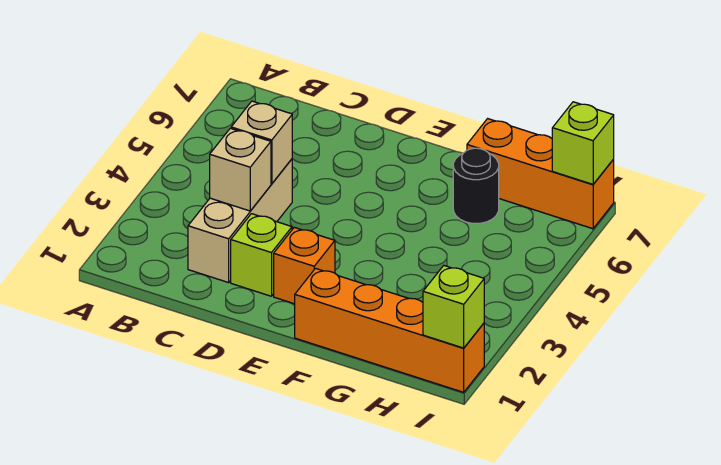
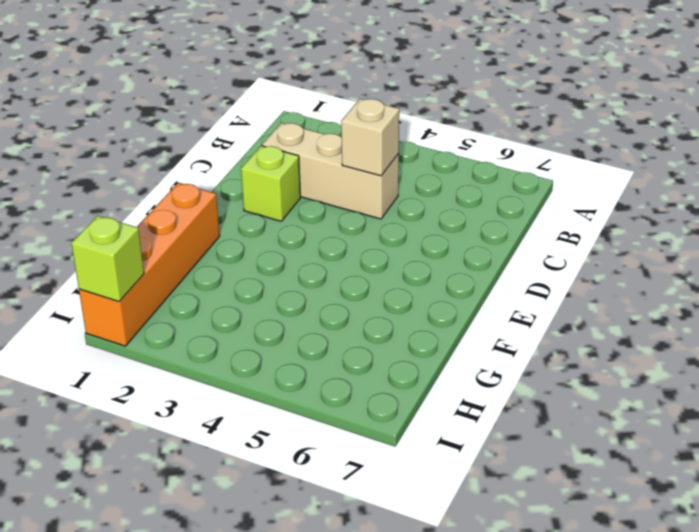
none -> orange brick E2 level 1
none -> black round brick G6 level 1

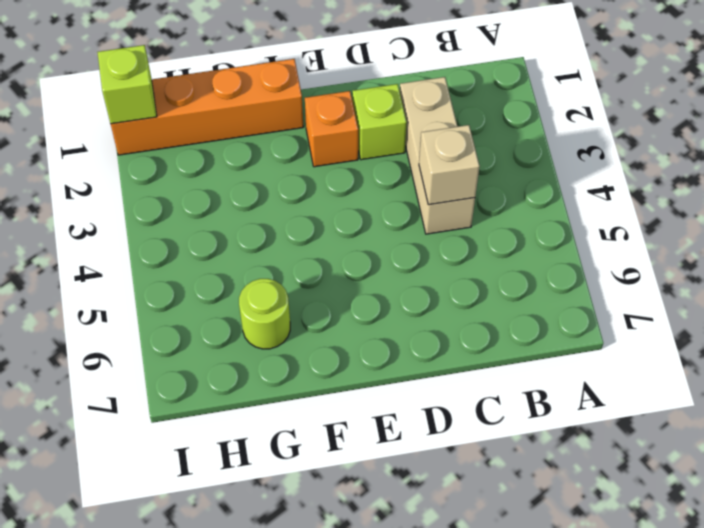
lime round brick G6 level 1 -> black round brick G6 level 1
none -> orange brick G7:I7 level 1
none -> tan brick C3 level 2

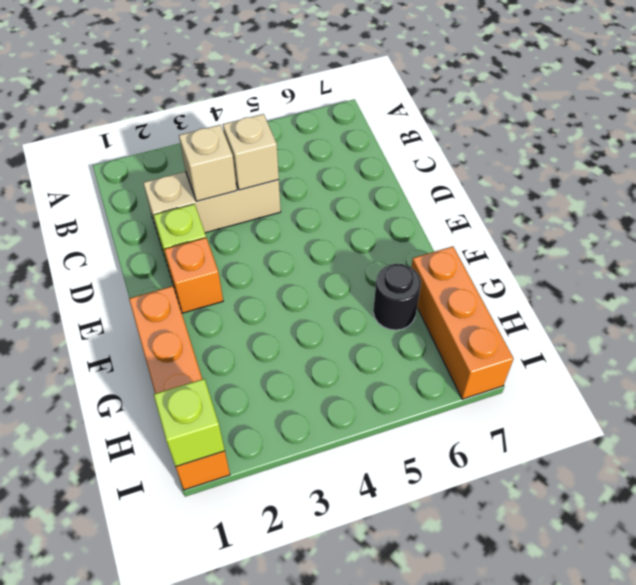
none -> lime brick I7 level 2

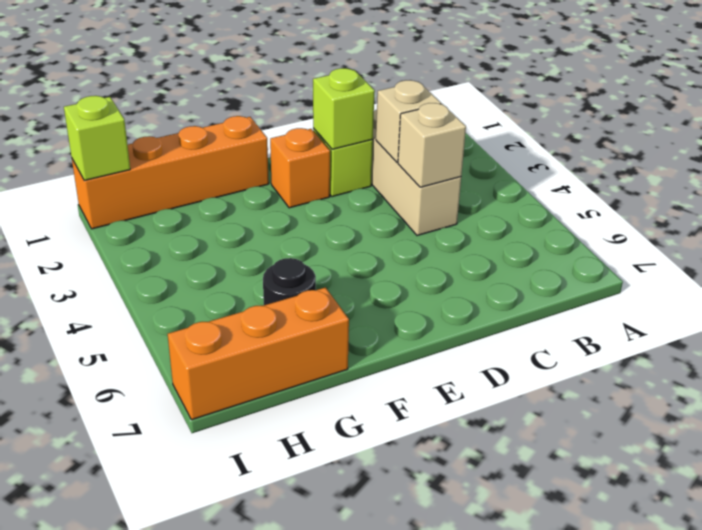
lime brick D2 level 2 -> lime brick I7 level 2

